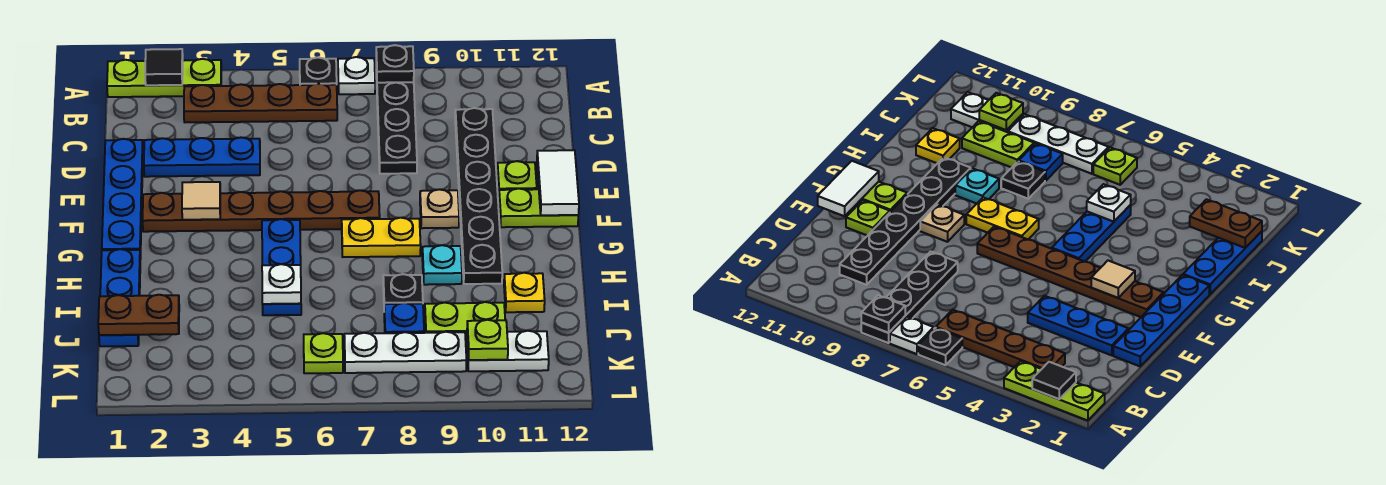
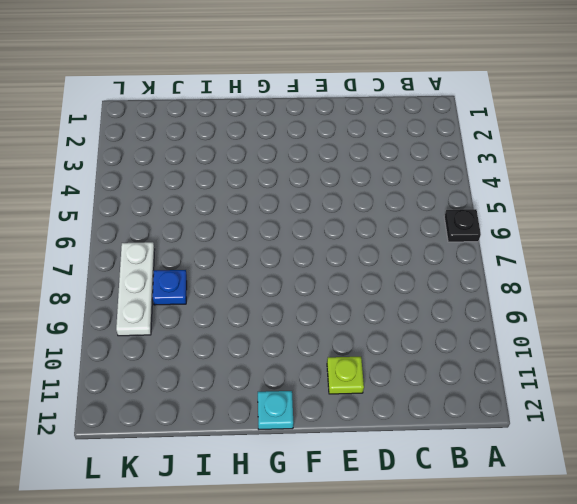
cyan plate G12 level 1 -> cyan plate H9 level 1
none -> lime plate A1:A3 level 1
none -> white plate A7 level 1
none -> black plate A8:D8 level 1
none -> brown plate B3:B6 level 1

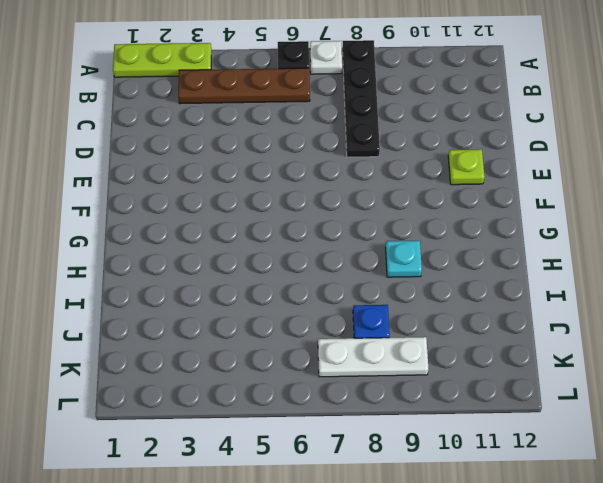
none -> black plate C10:H10 level 1
none -> blue plate D1:G1 level 1
none -> blue plate D2:D4 level 1
none -> brown plate F2:F7 level 1

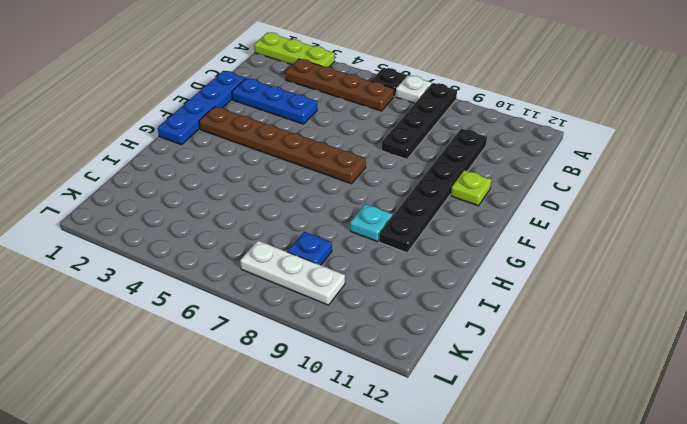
none -> tan plate F9 level 1
none -> lime plate F11:F12 level 1
none -> blue plate G5:I5 level 1
none -> yellow plate G7:G8 level 1

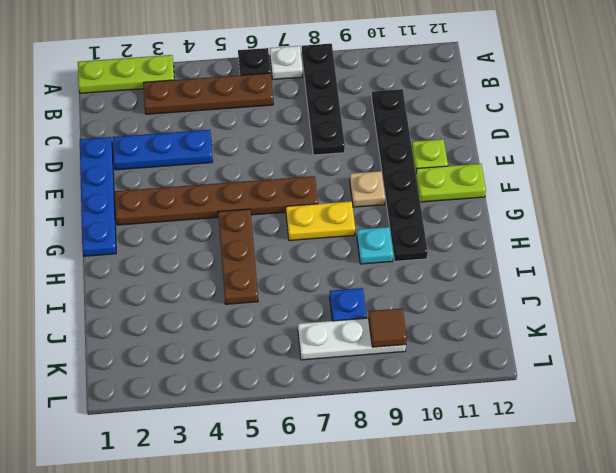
brown plate G5:I5 level 1 -> blue plate G5:I5 level 1
brown tile K9 level 2 -> none
none -> blue plate H1:J1 level 1
none -> black plate I8 level 1
none -> yellow plate I11 level 1
none -> lime plate J9:J10 level 1

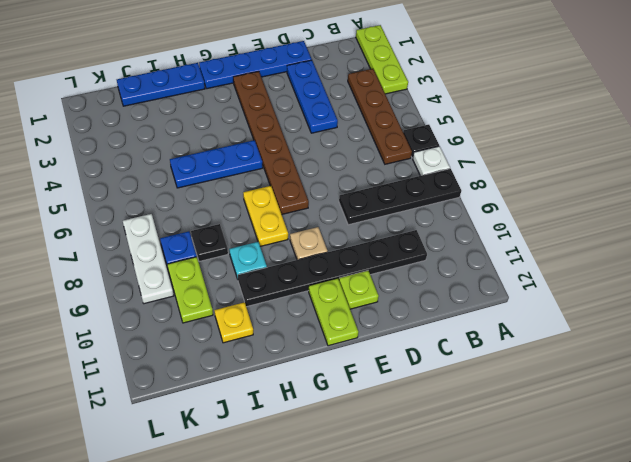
none -> lime plate K6 level 1
none -> white plate K10:K11 level 1
none -> black tile A2 level 2
none -> black plate A8 level 2

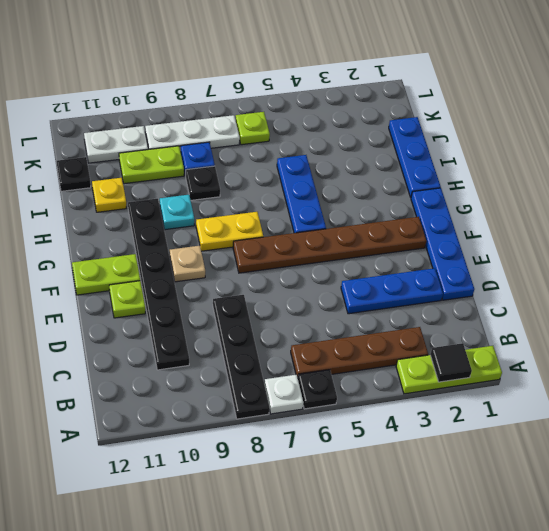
black plate J12 level 1 -> black plate A8 level 2
none -> white tile E12:F12 level 2
none -> tan tile F3 level 2
none -> white plate I5 level 2
none -> brown plate J1:J2 level 2

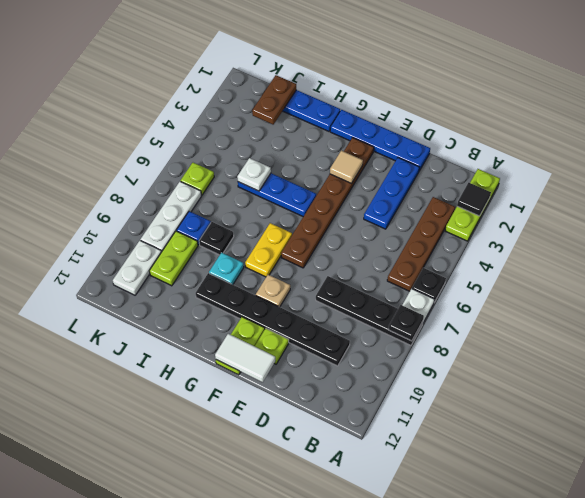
none -> yellow plate I11 level 1
none -> lime plate K10 level 2

